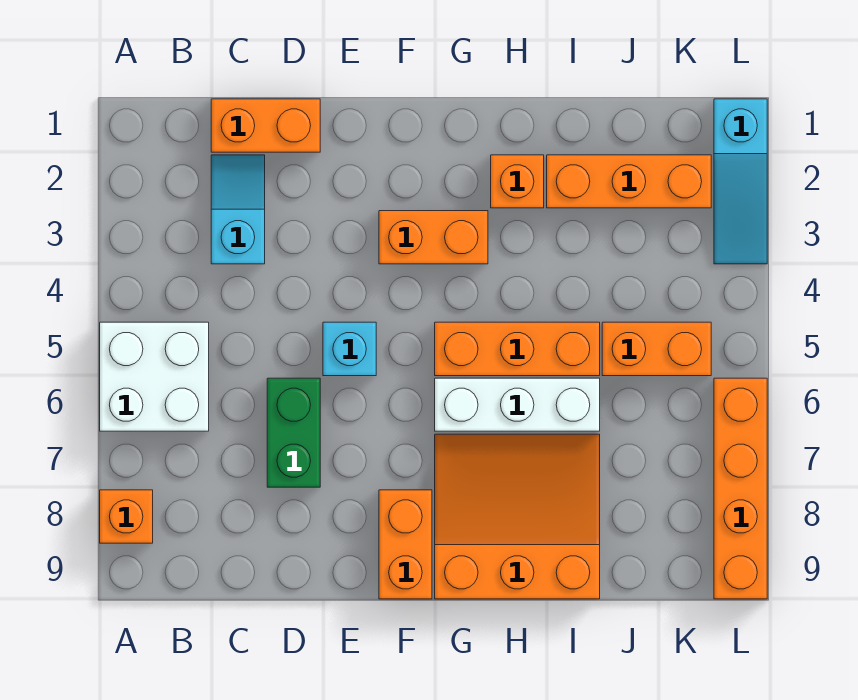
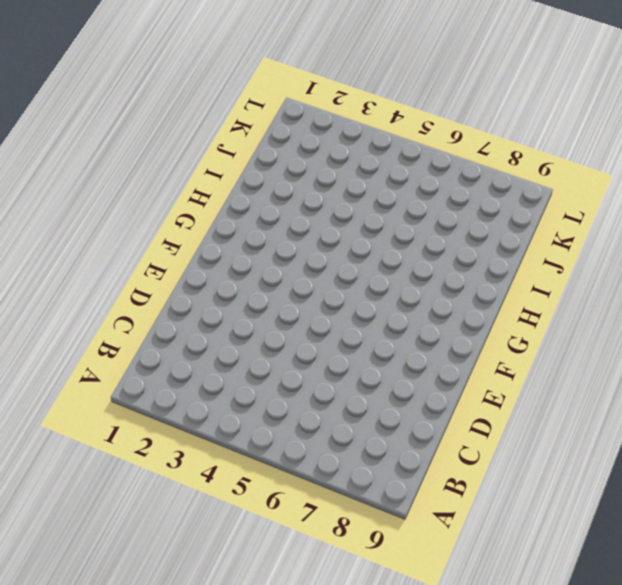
none -> white brick A5:B6 level 1
none -> orange brick A8 level 1
none -> orange brick C1:D1 level 1

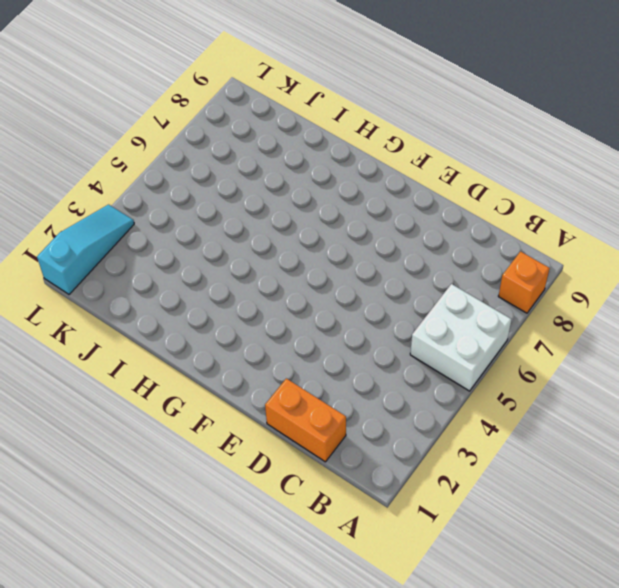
none -> cyan slope C2:C3 level 1 top 3
none -> green brick D6:D7 level 1
none -> cyan brick E5 level 1

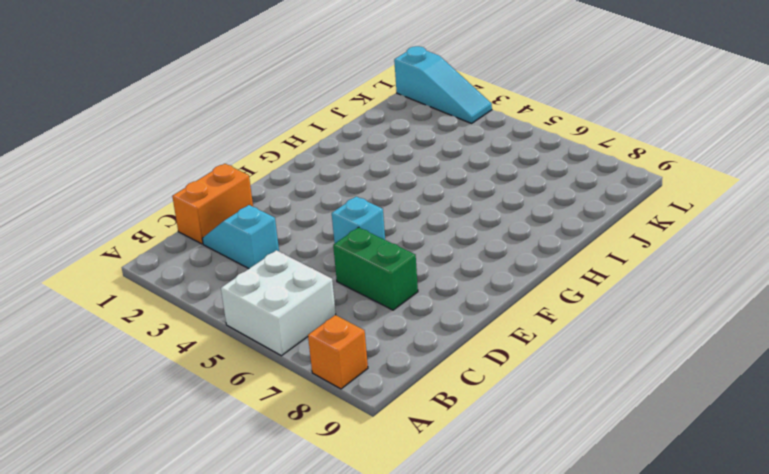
none -> orange brick F3:G3 level 1
none -> orange brick F8:F9 level 1
none -> orange brick G5:I5 level 1

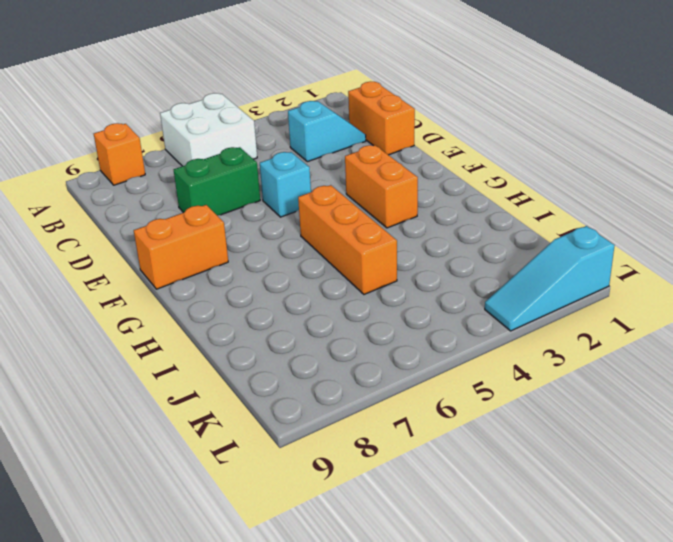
none -> white brick G6:I6 level 1
none -> orange slope G7:I9 level 1 top 9
none -> orange brick H2 level 1

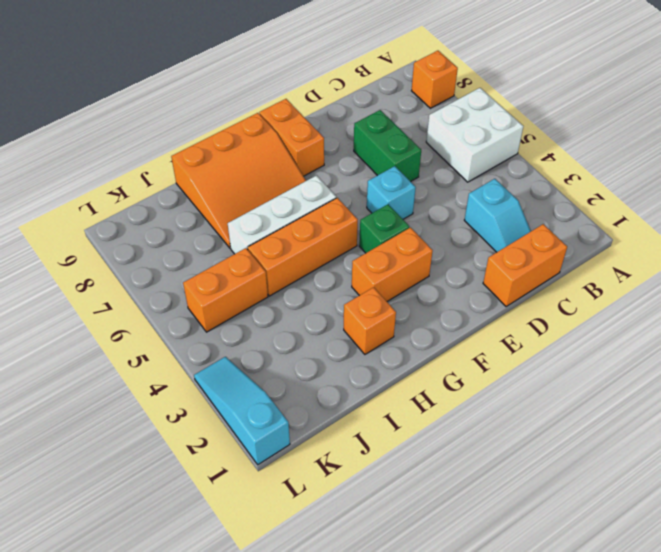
green brick F4 level 1 -> none
none -> orange brick I2:K2 level 1
none -> orange brick L6:L9 level 1

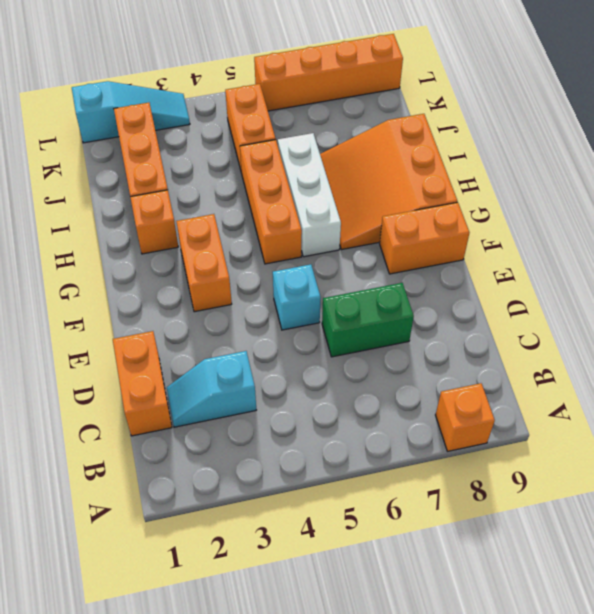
none -> white brick A5:B6 level 1

